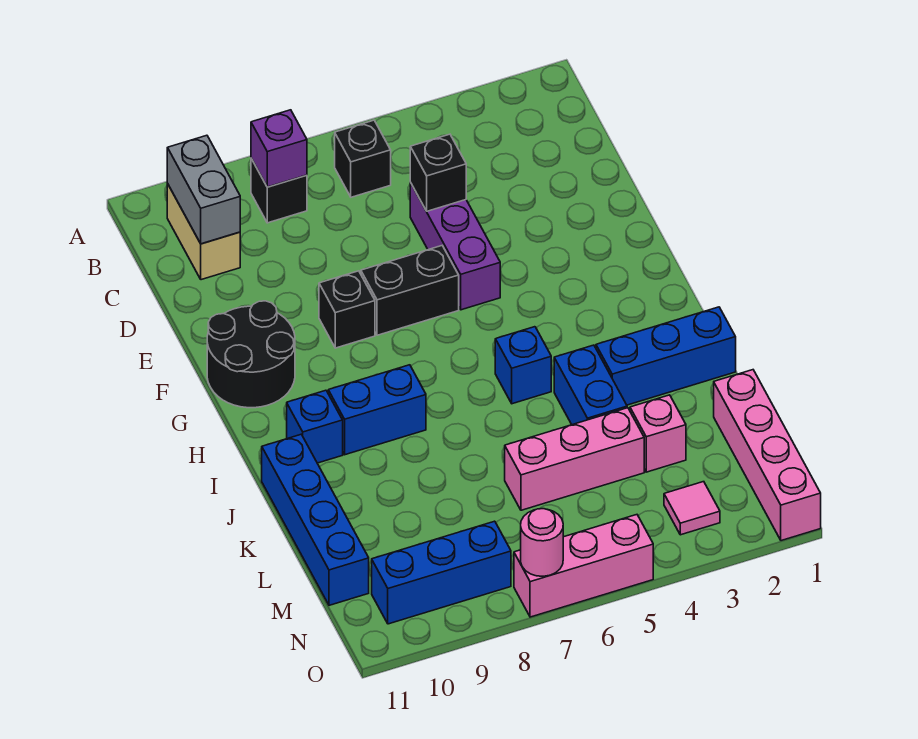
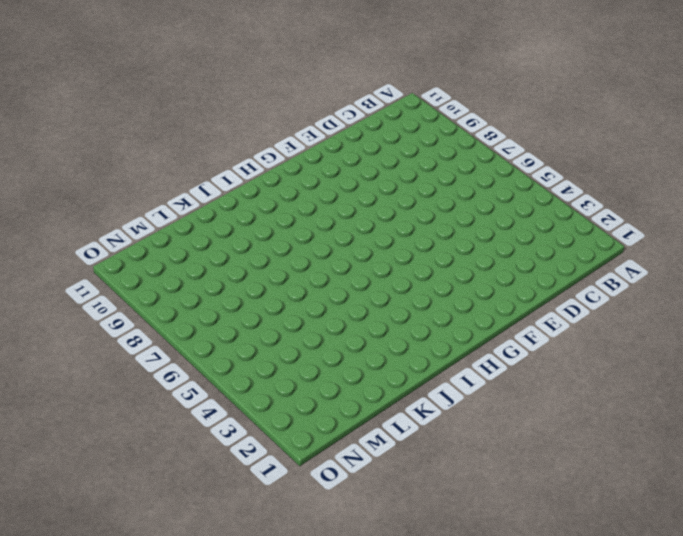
none -> black brick B6 level 1
none -> black brick B8 level 1
none -> tan brick B10:C10 level 1

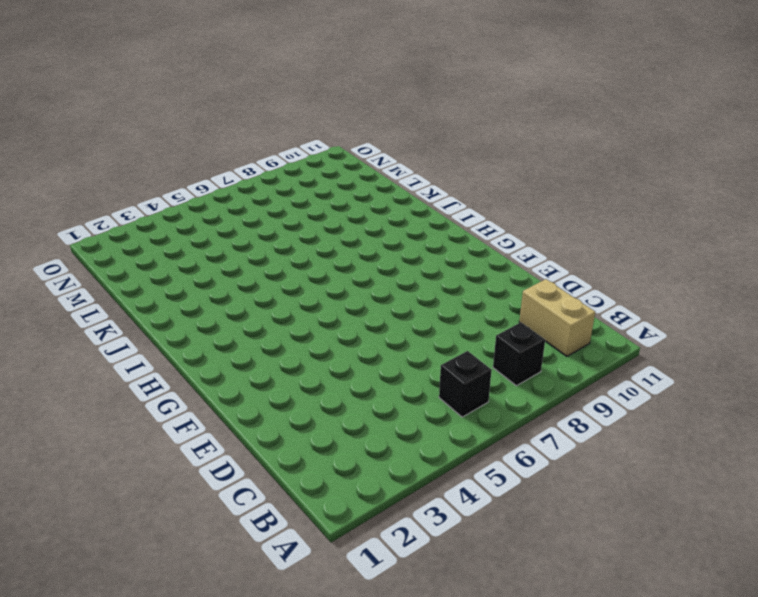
none -> purple brick D5:F5 level 1
none -> black brick F6:F7 level 1
none -> black brick F8 level 1

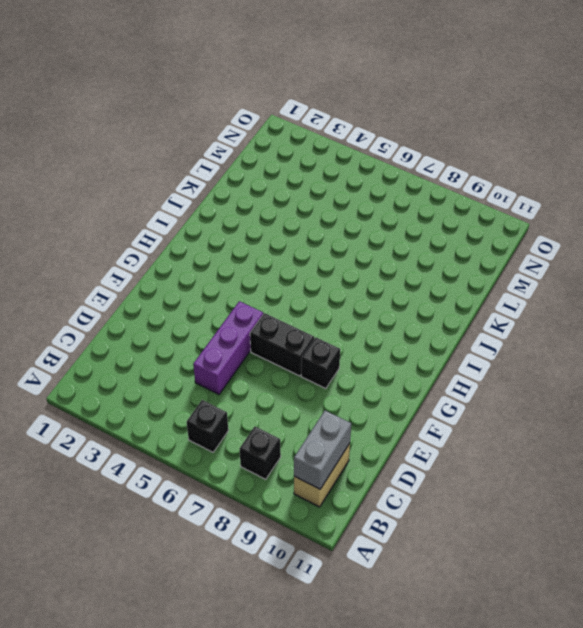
none -> black round brick F10:G11 level 1
none -> blue brick I5 level 1
none -> blue brick I8:I9 level 1

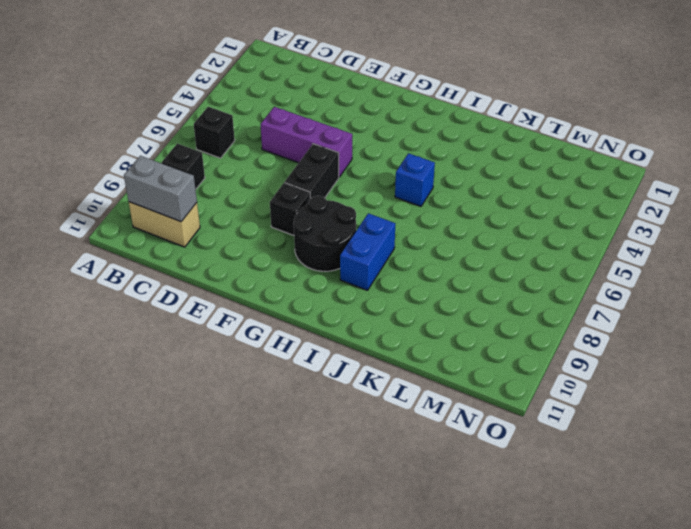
black round brick G8:H9 level 1 -> black round brick F10:G11 level 1
none -> blue brick I10 level 1
none -> blue brick J1:J3 level 1
none -> blue brick J4:K4 level 1

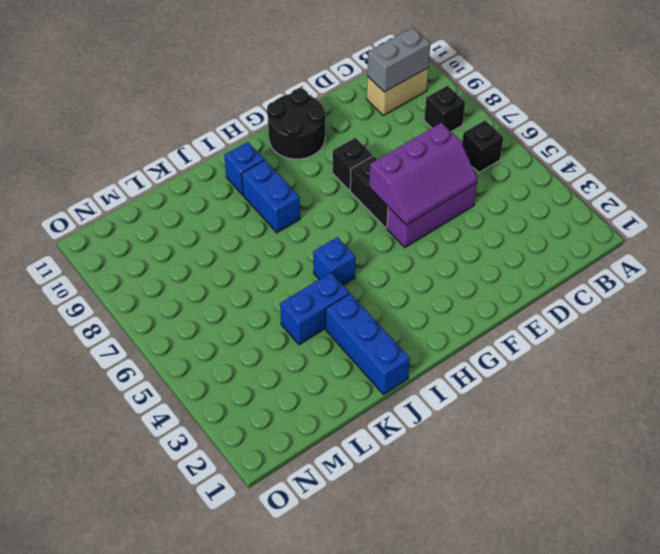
purple slope D5:F6 level 2 top 6 -> black brick D5 level 2
none -> blue brick J11:M11 level 1
none -> pink brick L1:O1 level 1
none -> pink brick L3 level 1

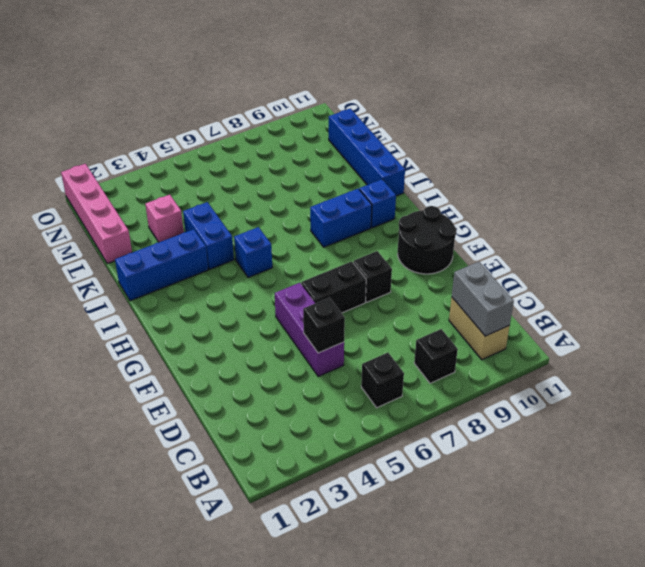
none -> pink brick L4:L6 level 1
none -> pink tile N3 level 1
none -> blue brick N8:N10 level 1

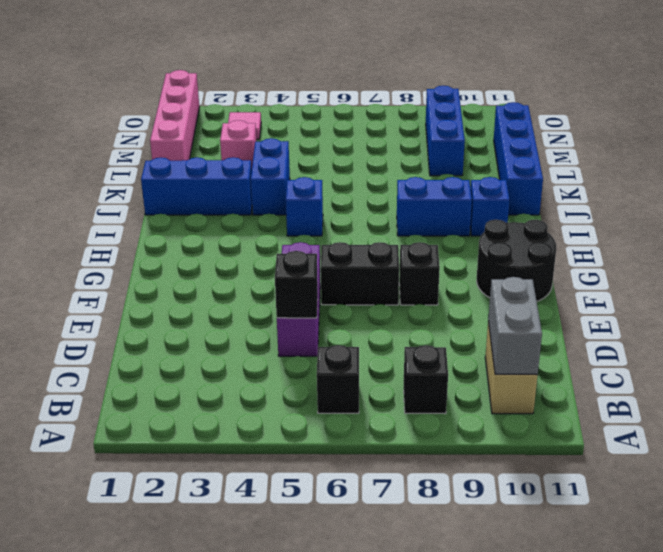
blue brick L9:N9 level 1 -> blue brick N8:N10 level 1
none -> pink brick L4:L6 level 1
none -> pink brick O5:O7 level 1
none -> purple brick B8 level 2

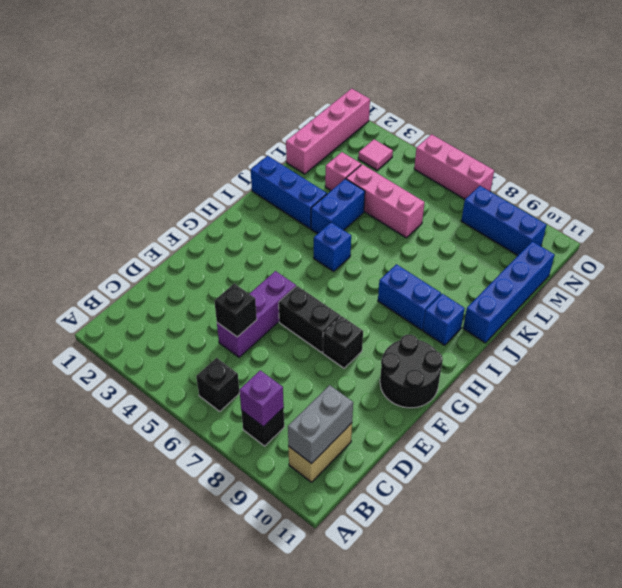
none -> pink round brick O7 level 2

